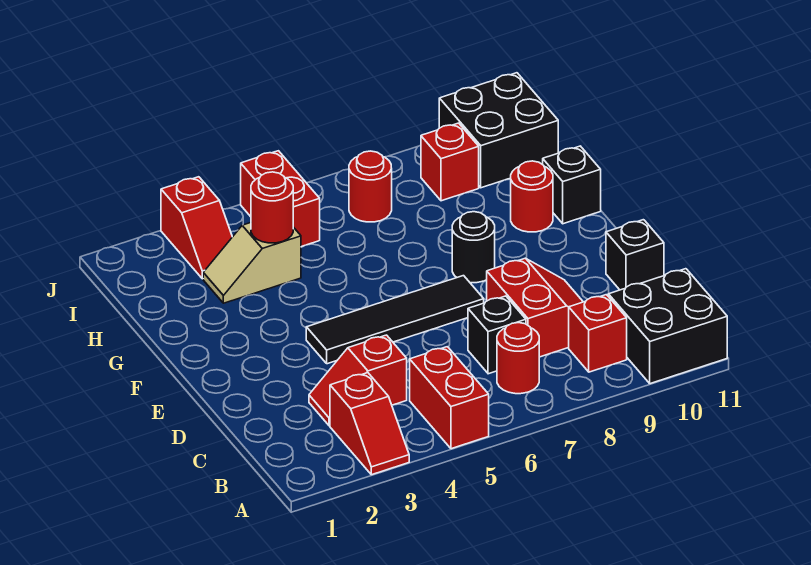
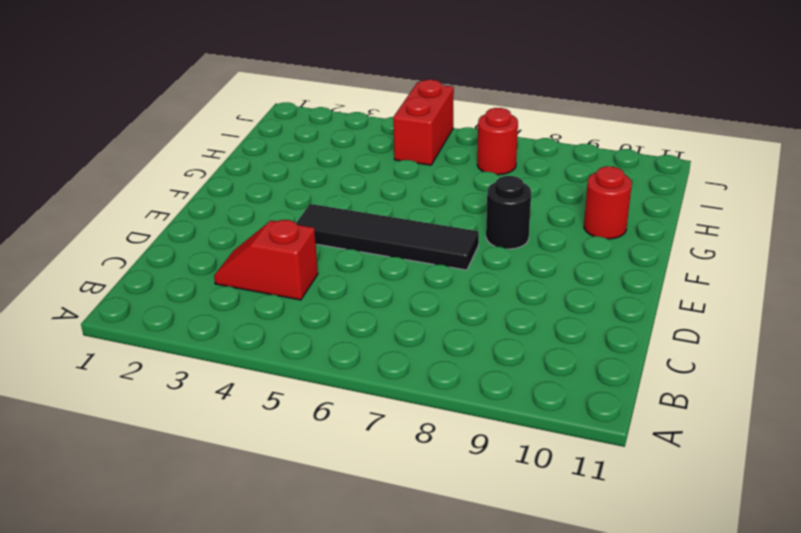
none -> red slope A3:B3 level 1 top B
none -> red brick A5:B5 level 1
none -> black brick A10:B11 level 1

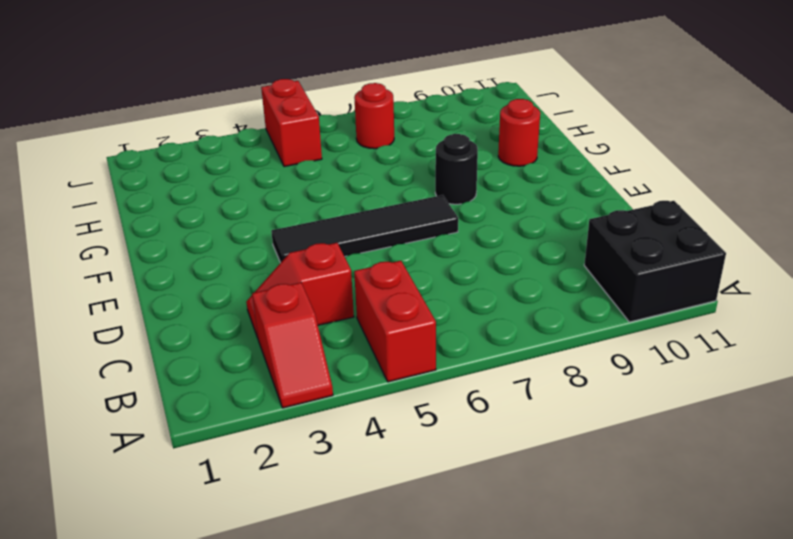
none -> red round brick B7 level 1
none -> red brick B9 level 1
none -> black brick C7 level 1

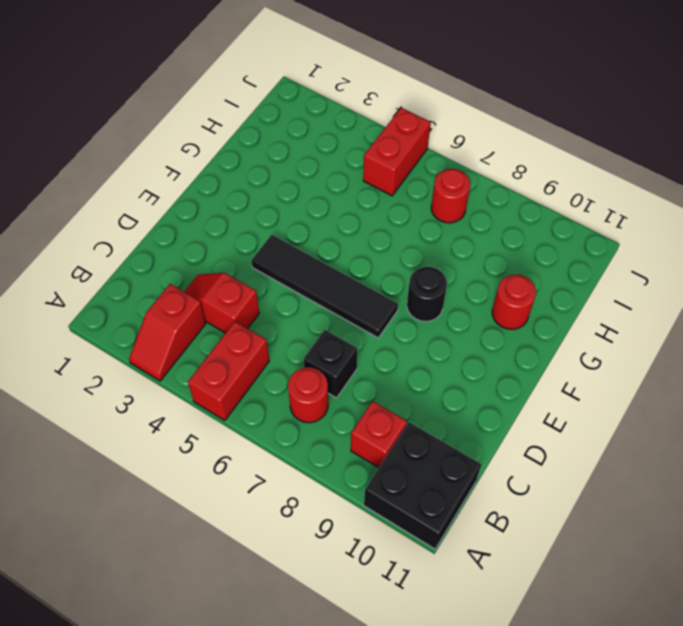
none -> red slope C8:D9 level 1 top 8
none -> black brick D11 level 1
none -> black brick G11 level 1

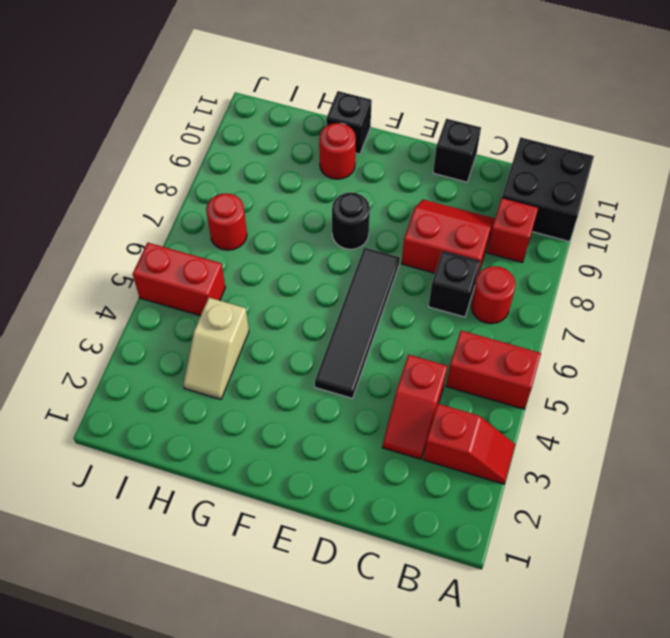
none -> red slope I3:J3 level 1 top J
none -> red brick I9 level 1
none -> black brick I10:J11 level 1

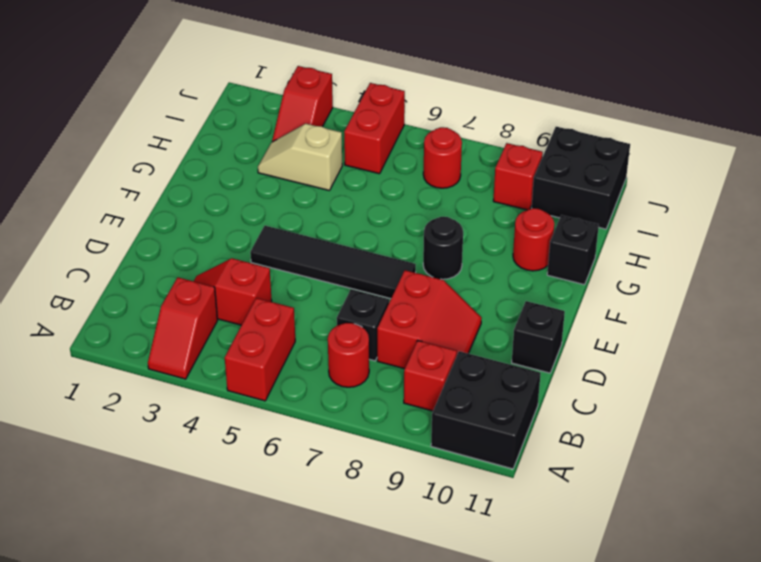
none -> red round brick H4 level 2

